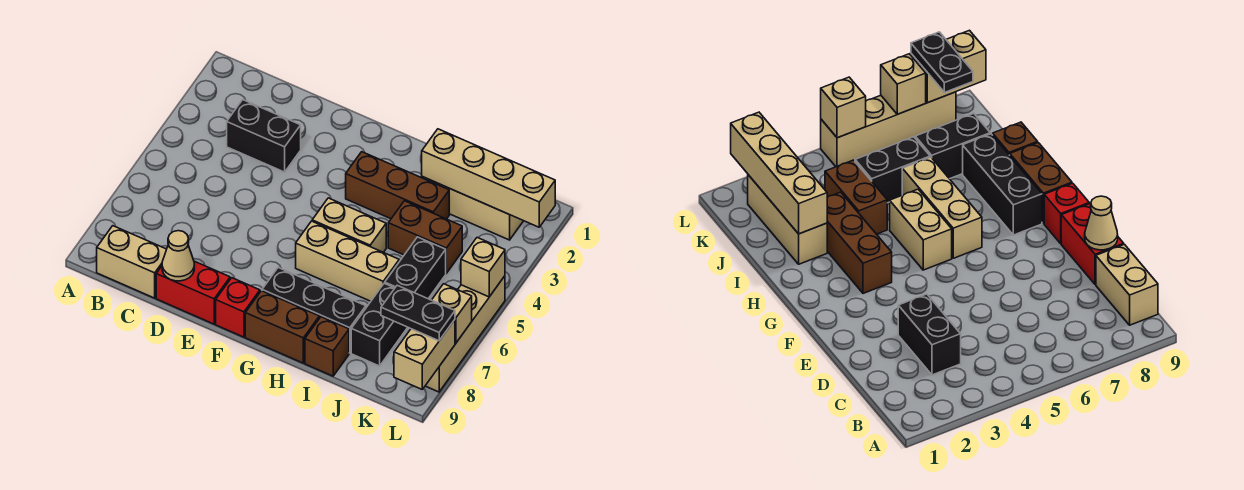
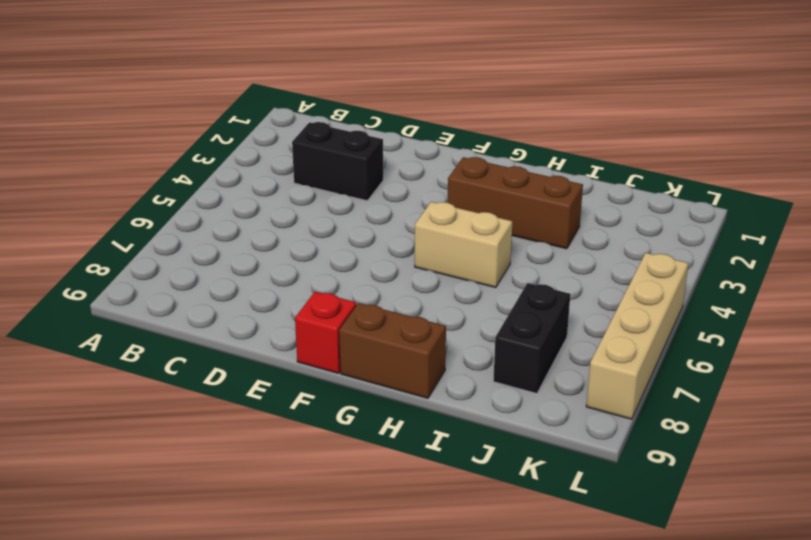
none -> tan brick B9:C9 level 1
none -> red brick D9:E9 level 1
none -> tan brick G6:I6 level 1

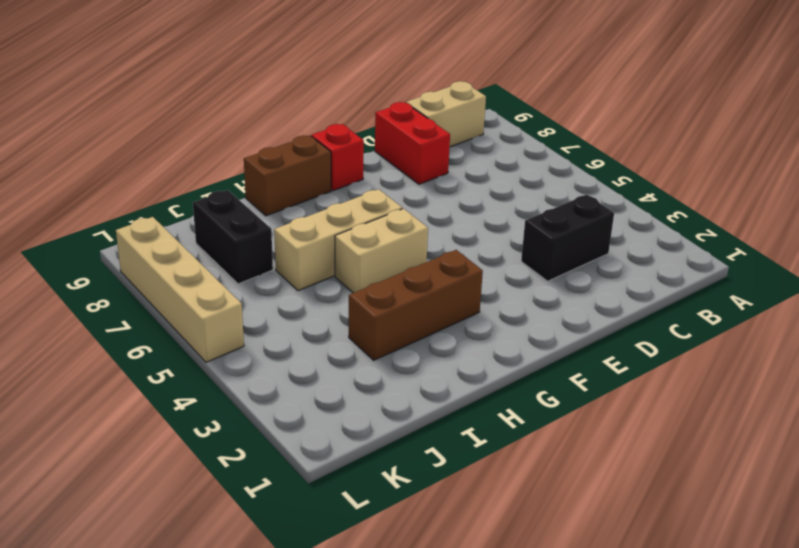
red brick D8:D9 level 1 -> red brick D9:E9 level 1
none -> black brick G8:I8 level 1
none -> tan brick I2:K2 level 1
none -> brown brick I4:J4 level 1

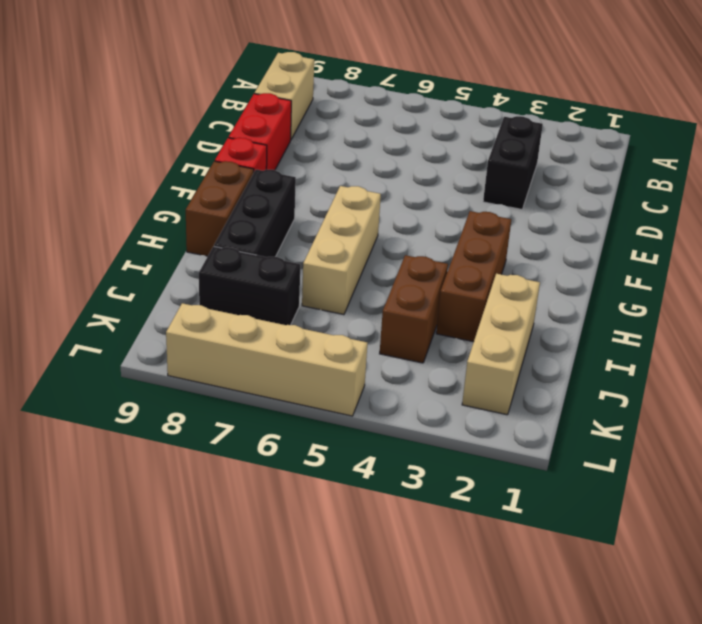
none -> tan brick G5:H5 level 1
none -> brown brick I9 level 1
none -> black brick J5:J6 level 1

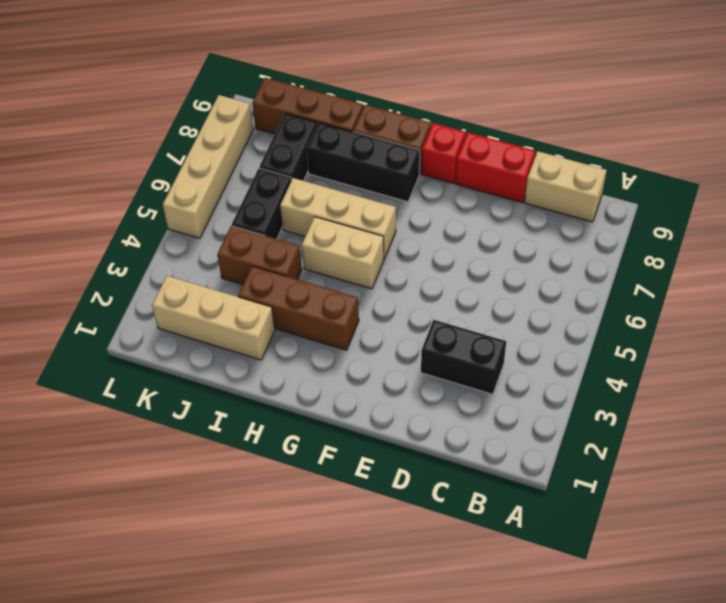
brown brick I9:K9 level 1 -> brown brick I9 level 1
none -> tan cone D9 level 2
none -> tan brick I2:L2 level 2
none -> tan brick L5 level 2

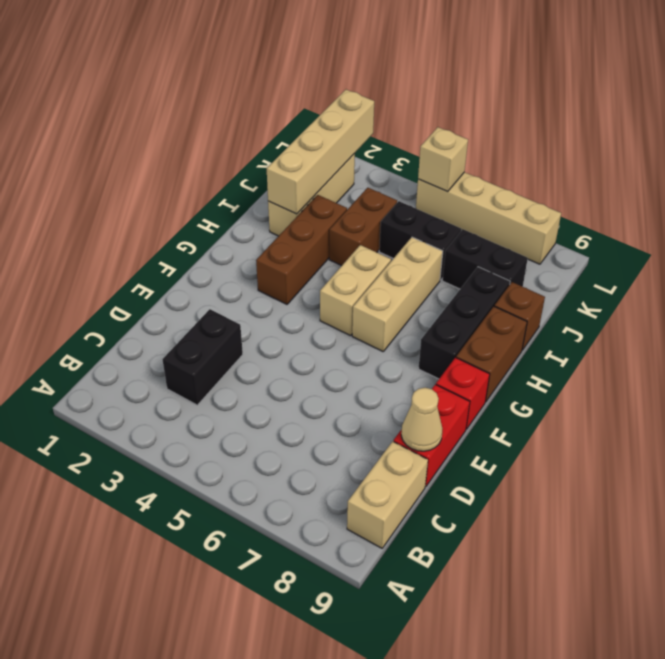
none -> tan brick L7 level 2
none -> tan brick L8:L9 level 2
none -> black plate K8:L8 level 3

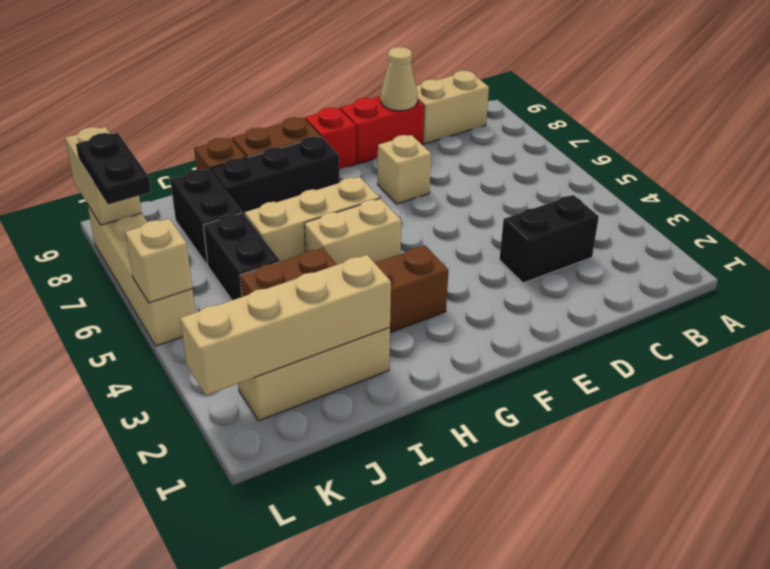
tan brick E7 level 1 -> tan brick L7 level 2
black plate L7:L8 level 3 -> black plate K8:L8 level 3

